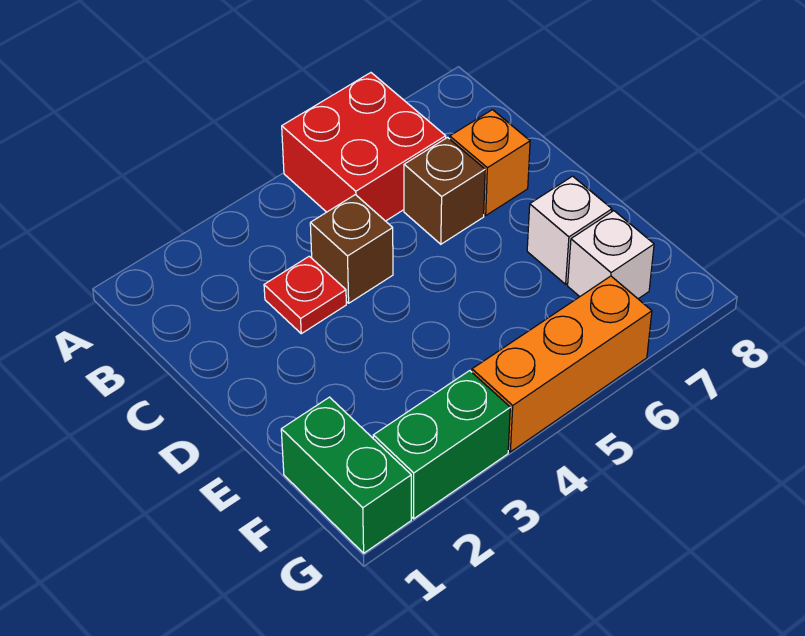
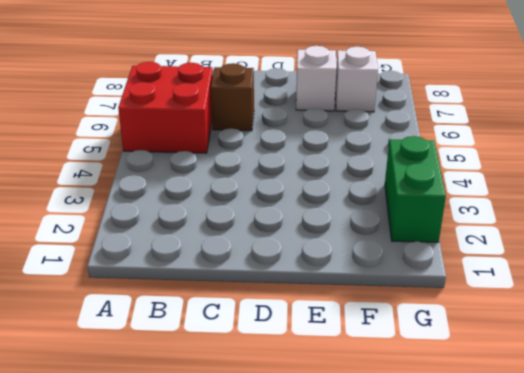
none -> red plate C3 level 1
none -> brown brick C4 level 1

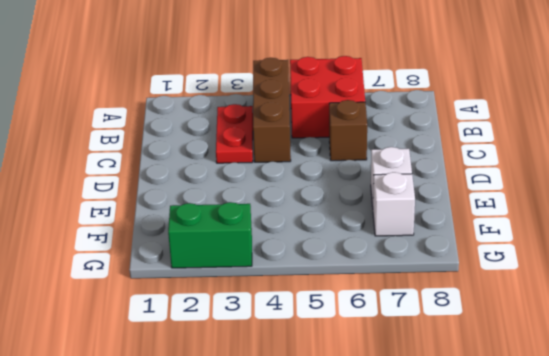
brown brick A4:C4 level 1 -> brown brick C4 level 1
red plate B3:C3 level 1 -> red plate C3 level 1
none -> orange brick C7 level 1
none -> green brick F1:G1 level 1

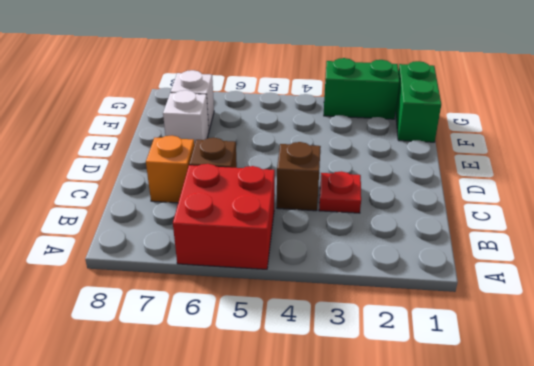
none -> orange brick G4:G6 level 1

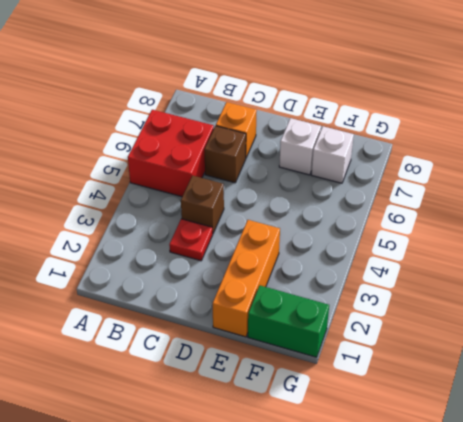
orange brick E1:E3 level 1 -> orange brick G4:G6 level 1
none -> green brick G2:G3 level 1

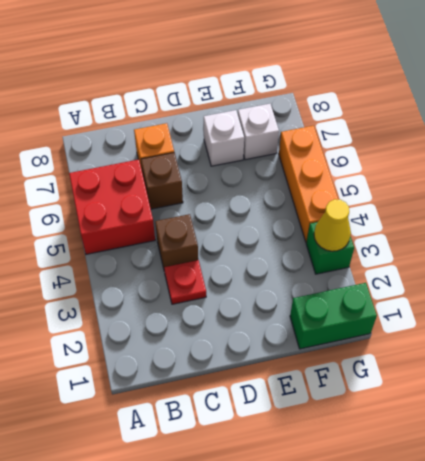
green brick G3 level 1 -> green brick G2:G3 level 1
yellow cone G3 level 2 -> none

